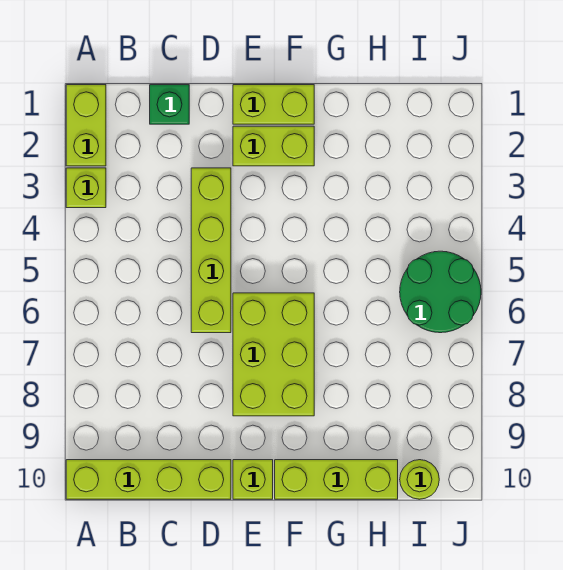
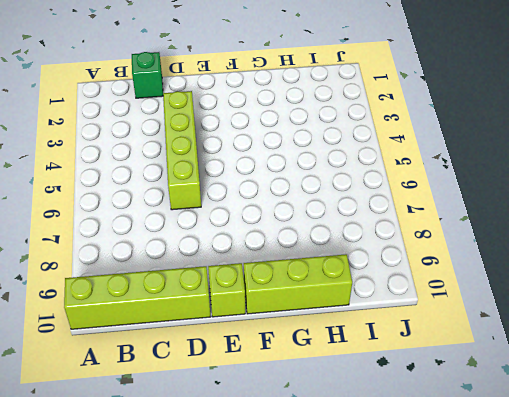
none -> lime brick A1:A2 level 1
none -> lime brick A3 level 1
none -> lime brick E1:F1 level 1

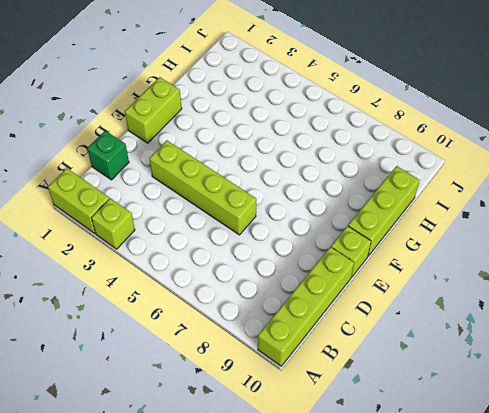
none -> lime brick E2:F2 level 1
none -> lime brick E6:F8 level 1
none -> green round brick I5:J6 level 1

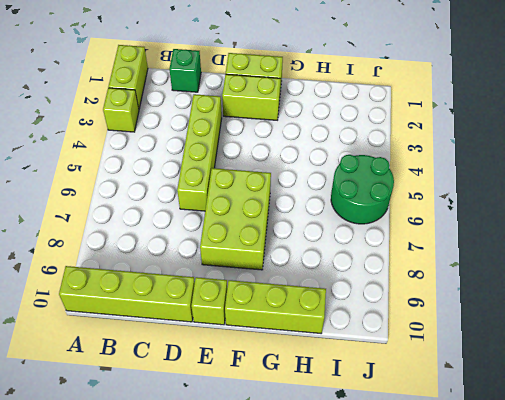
none -> lime round brick I10 level 1

